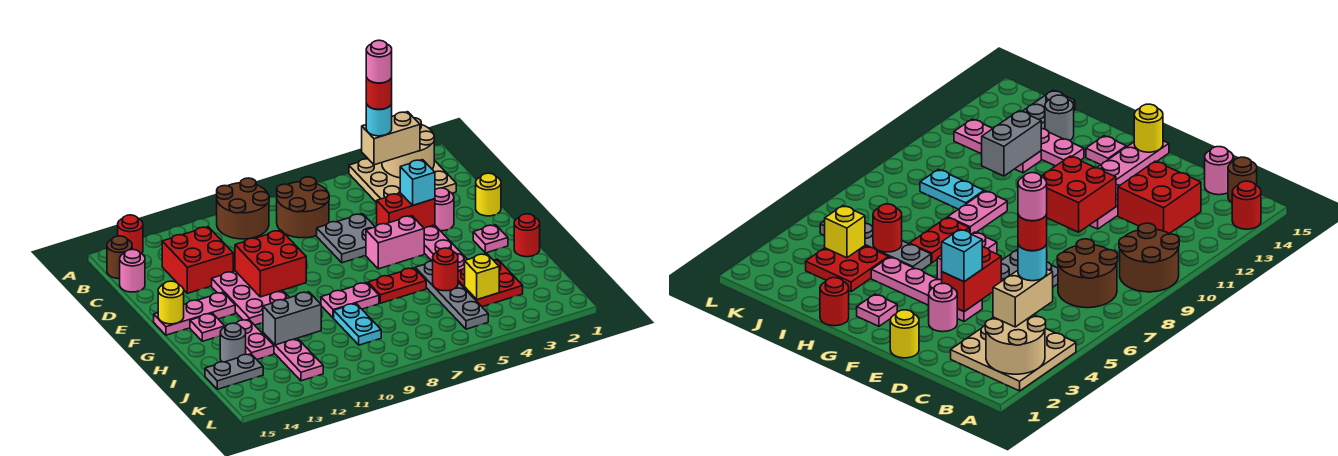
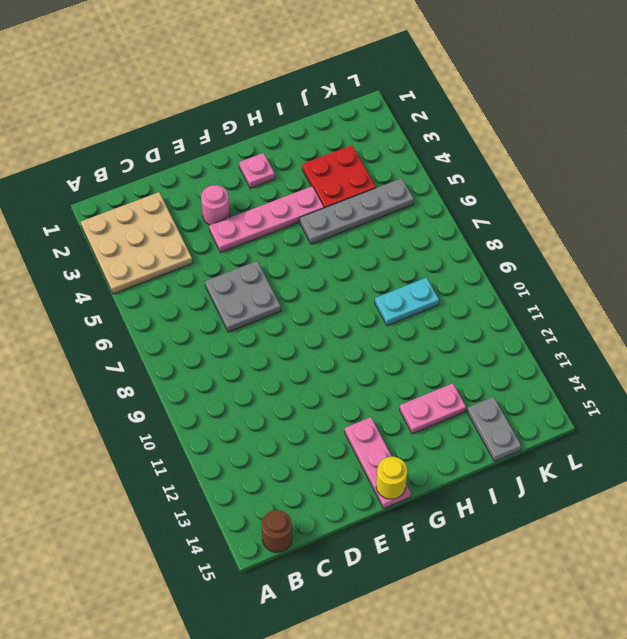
none -> brown round brick A9:B10 level 1
none -> red round brick A14 level 1
none -> brown round brick B7:C8 level 1
none -> red brick C12:D13 level 1

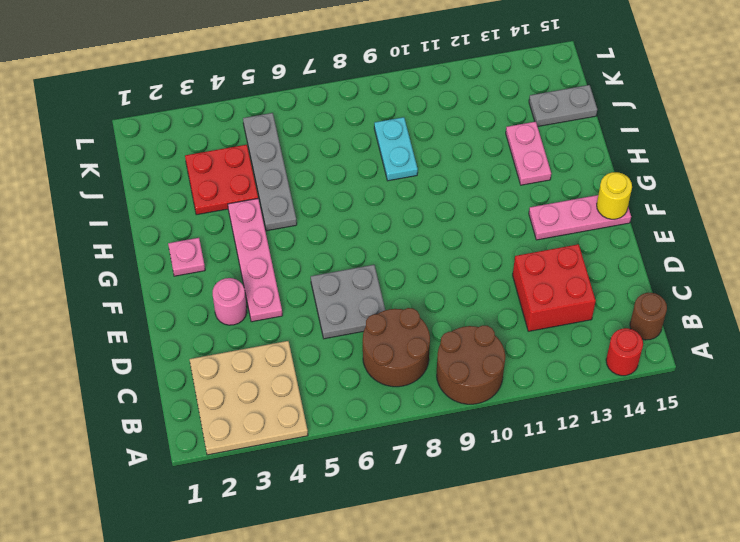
none -> pink round brick C15 level 1
none -> yellow round brick E1 level 1
none -> pink plate E11:G12 level 1
none -> pink brick F5:F6 level 1

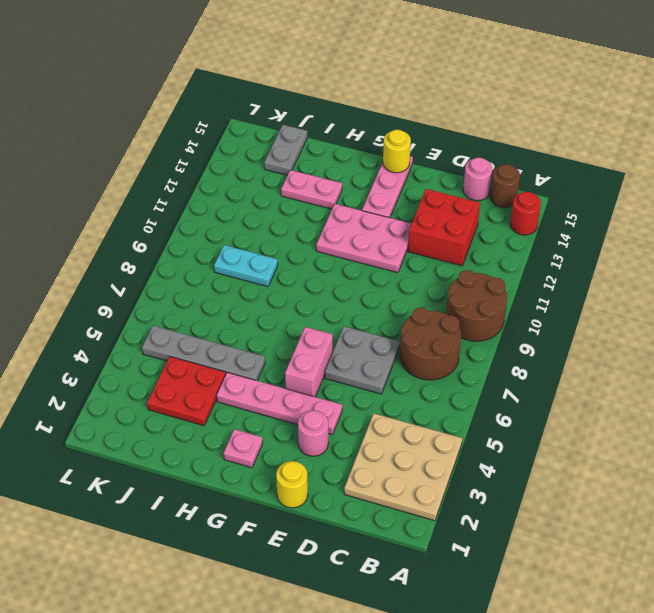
none -> pink plate G14 level 1
none -> red round brick H1 level 1
none -> red plate H6:H7 level 1
none -> pink plate H8:H9 level 1

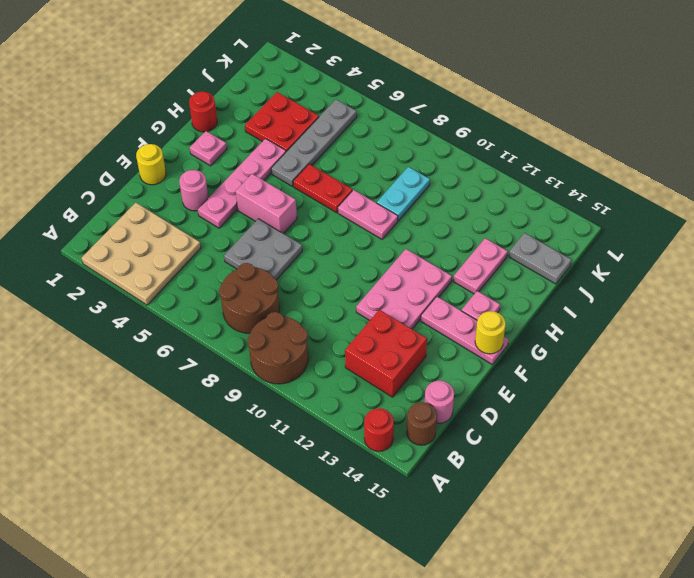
none -> pink plate I12:K12 level 1
none -> grey round brick I14 level 1
none -> tan round brick A2:B3 level 2
none -> red brick E4:E5 level 2

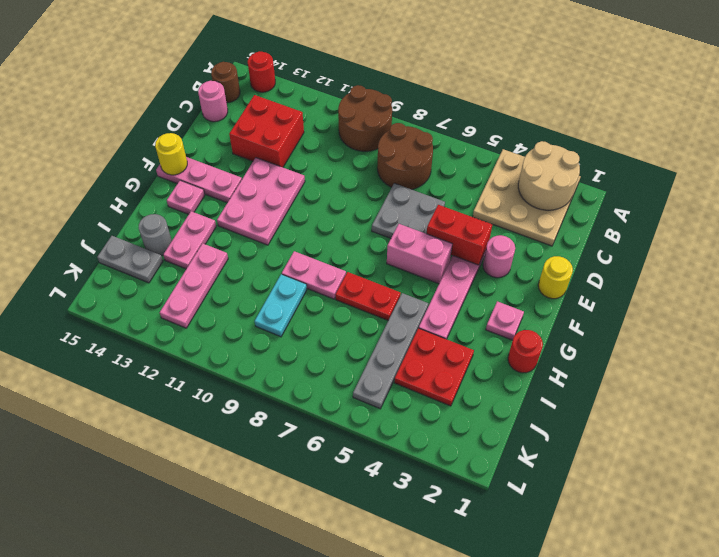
none -> red brick E10:F11 level 2
none -> red round brick I5 level 2
none -> grey brick I11:I12 level 2
none -> yellow brick J4 level 2

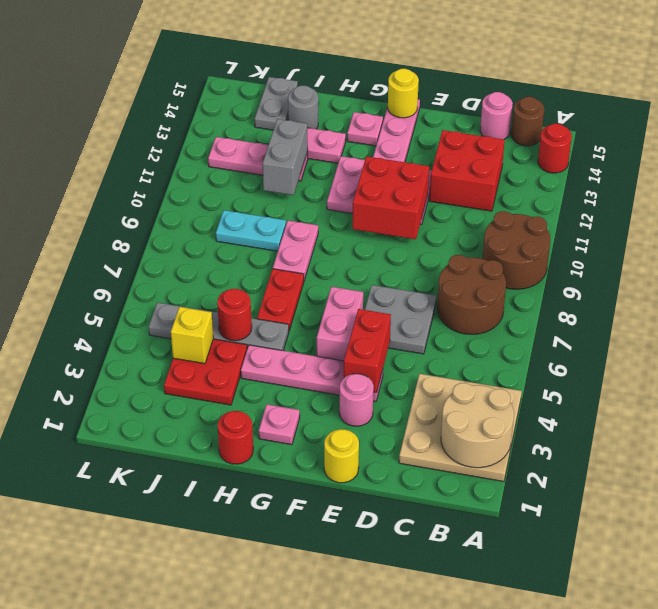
none -> tan brick B3:B4 level 3
none -> cyan brick E4 level 3
none -> cyan round brick B4 level 4
none -> red round brick B4 level 5

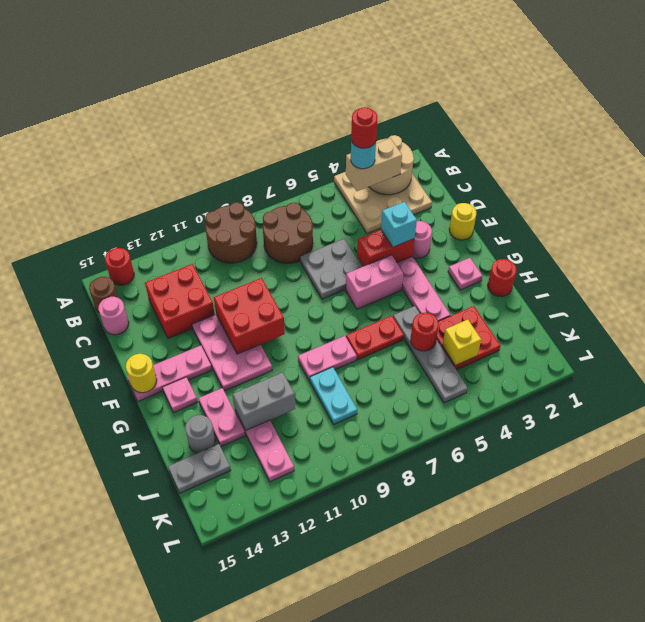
none -> pink round brick B4 level 6

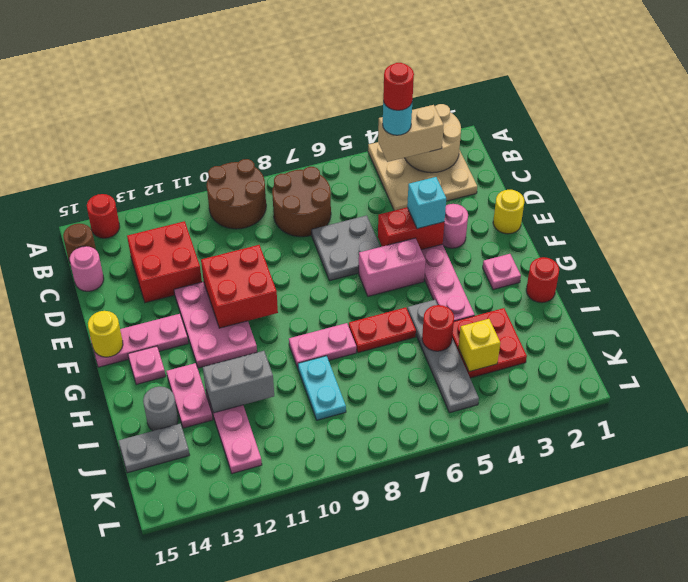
none -> pink round brick B4 level 6

